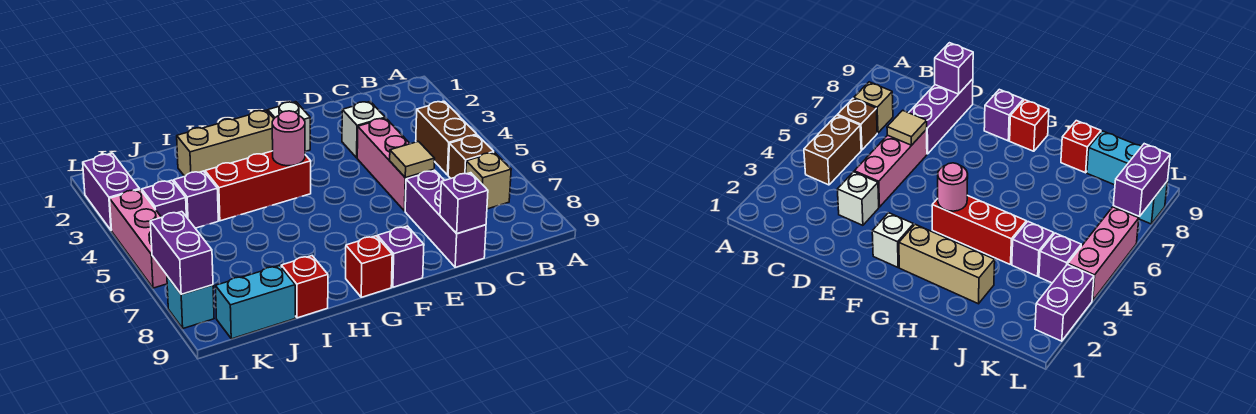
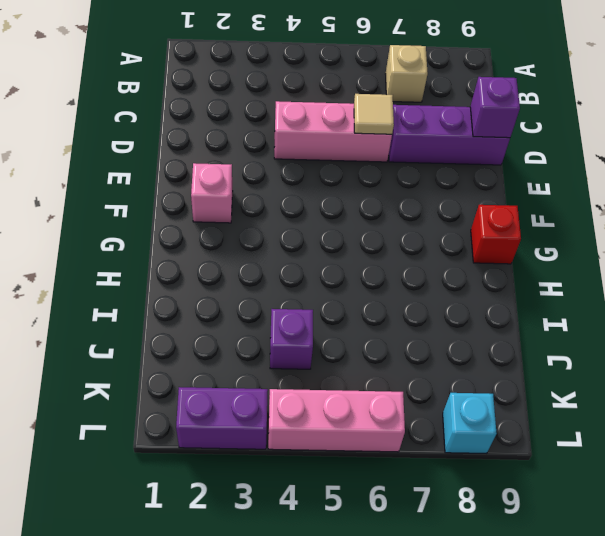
pink brick F2 level 1 -> white brick F2 level 1
none -> brown brick B4:B5 level 1
none -> brown brick B6 level 1
none -> white brick D3 level 1

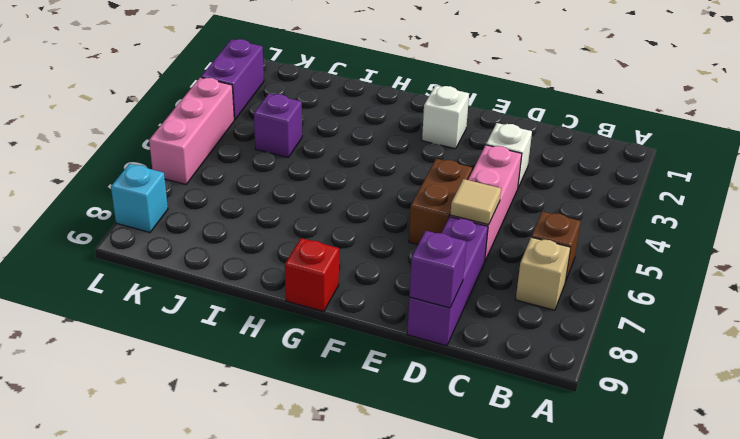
brown brick E5:E6 level 1 -> brown brick B4:B5 level 1
none -> purple brick F9 level 1
none -> tan brick G2:I2 level 1
none -> red brick G4:I4 level 1

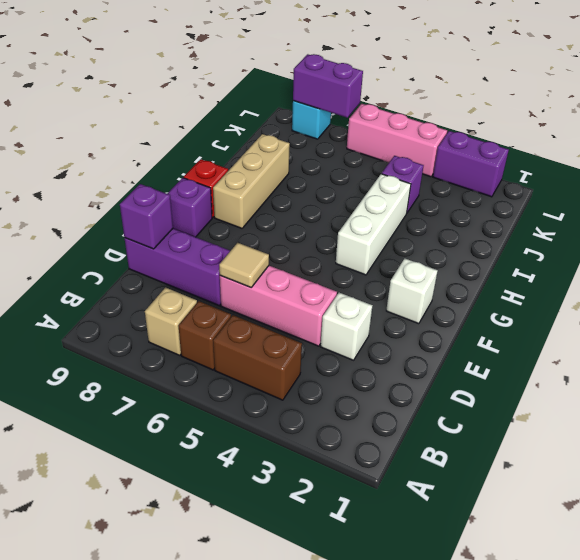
white brick G4:I4 level 1 -> red brick G4:I4 level 1
tan brick G8:I8 level 1 -> tan brick G2:I2 level 1
none -> red brick I9 level 1
none -> cyan brick J9:K9 level 1
none -> purple brick K4 level 1

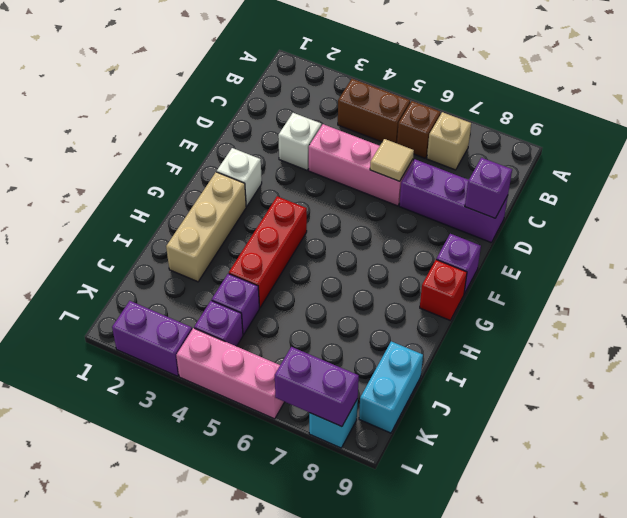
none -> red brick I9 level 1
none -> pink round brick G4 level 2

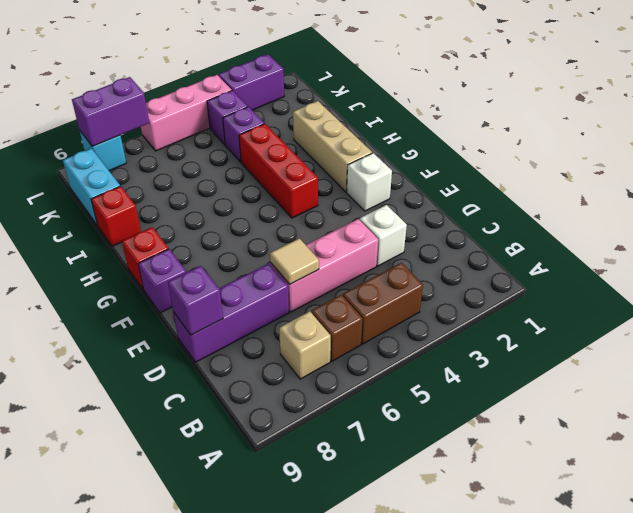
none -> pink round brick G4 level 2

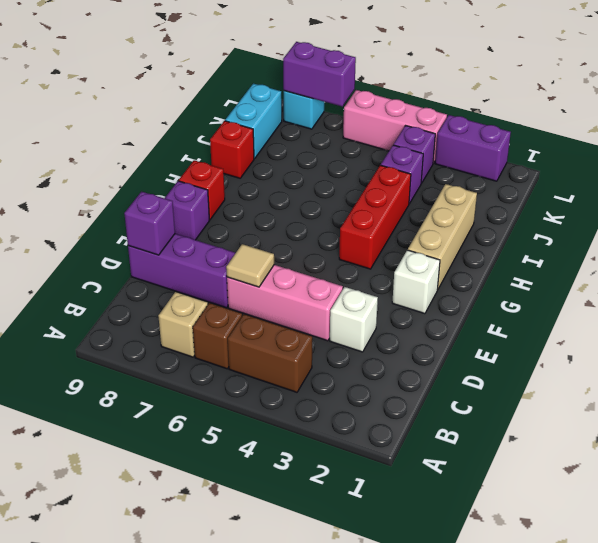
none -> pink round brick G4 level 2

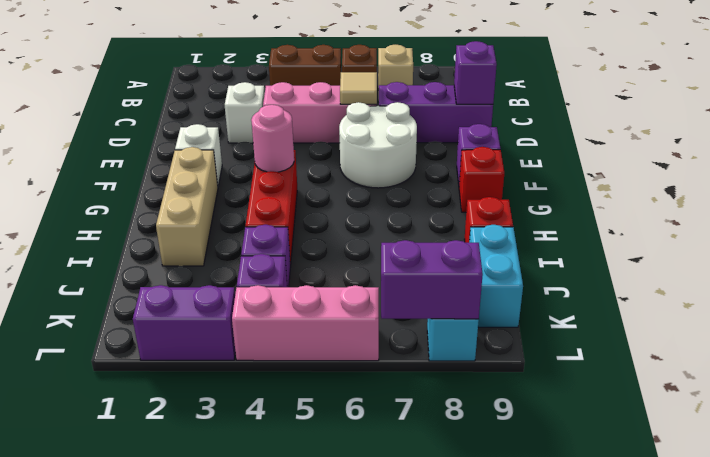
white round brick E6:F7 level 1 -> none

